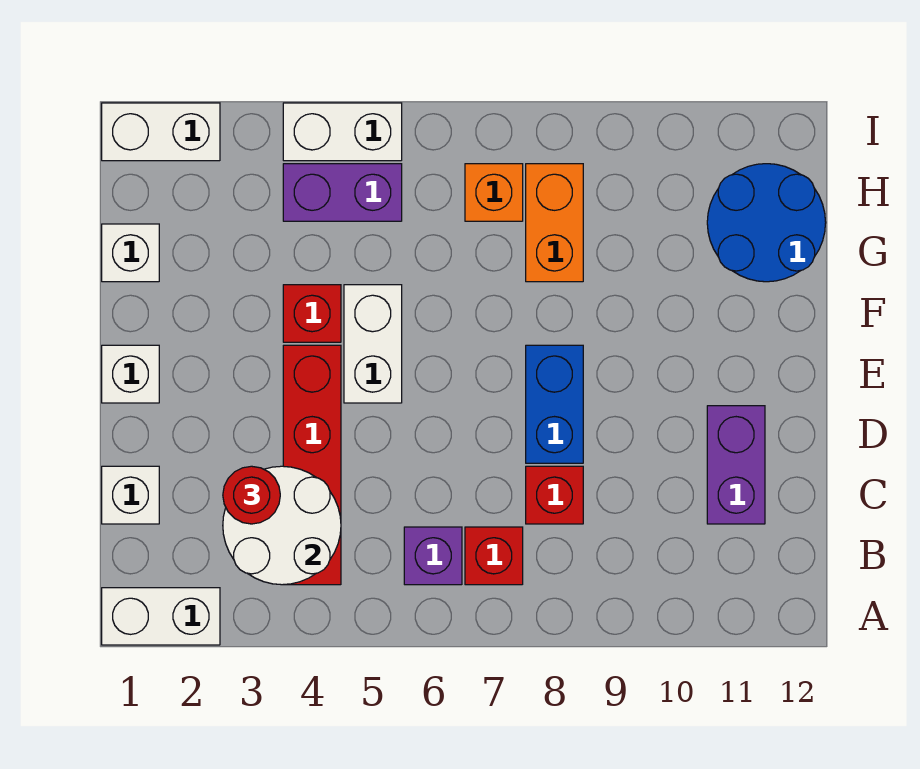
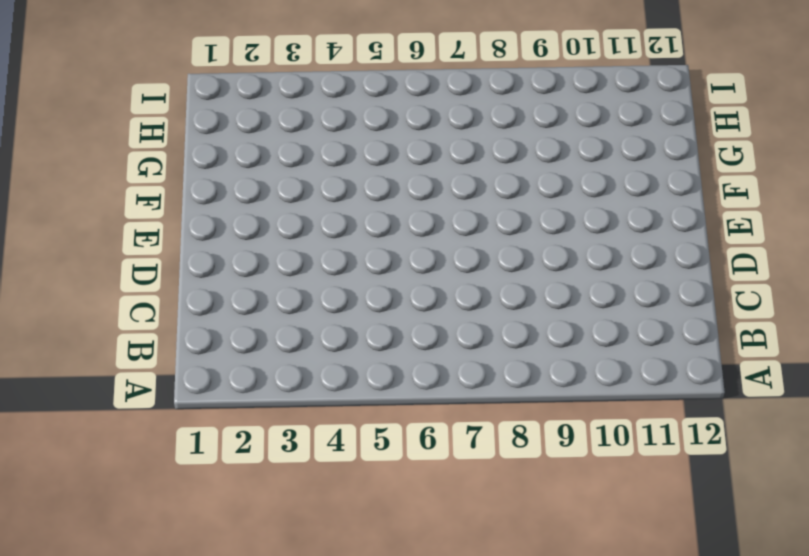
none -> white brick A1:A2 level 1
none -> red brick B4:E4 level 1
none -> purple brick B6 level 1

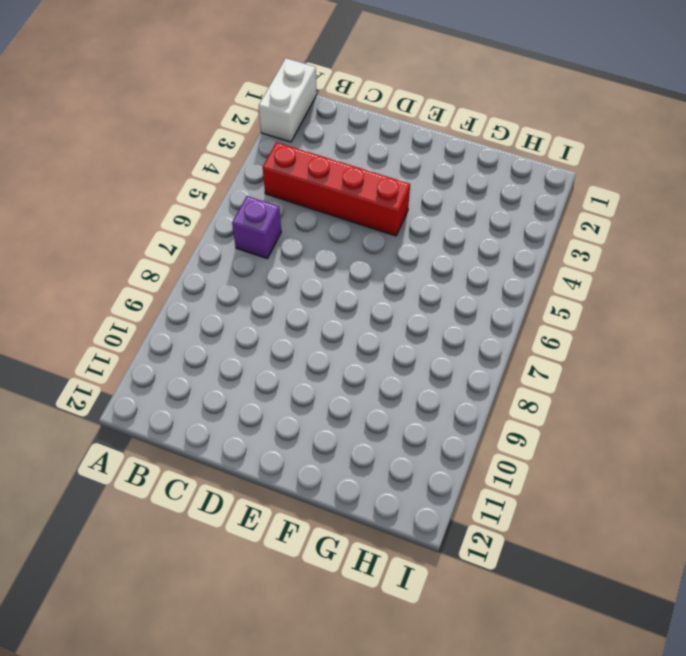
none -> red brick B7 level 1
none -> white brick C1 level 1
none -> red brick C8 level 1

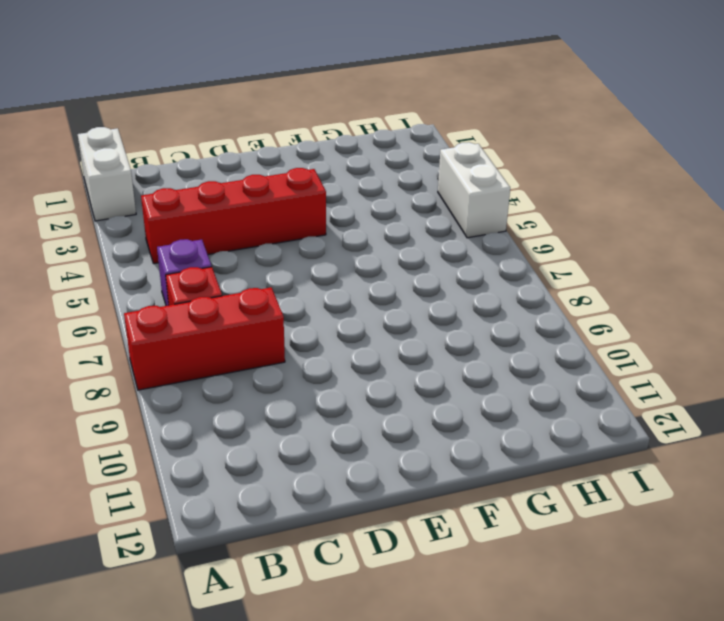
red brick A8:C8 level 1 -> red brick C8 level 1
none -> white brick C1 level 1
none -> purple brick C11:D11 level 1
none -> blue brick D8:E8 level 1

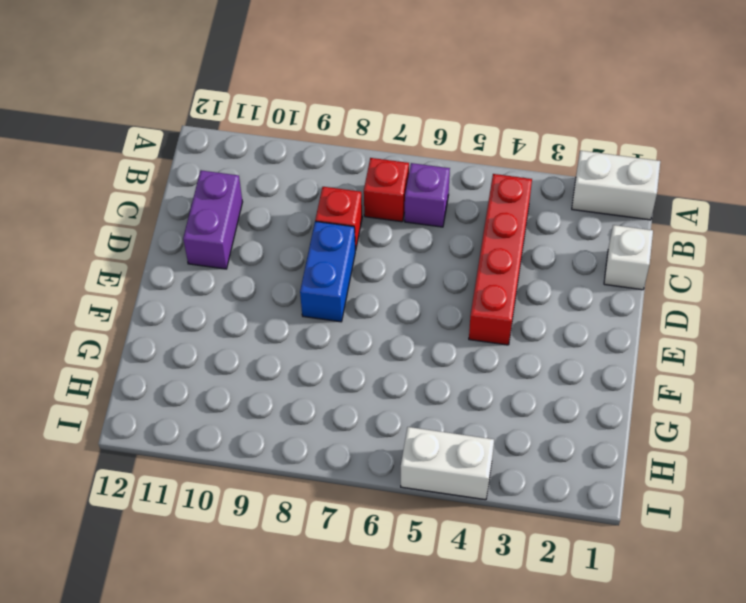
none -> white brick E1 level 1
none -> white brick E5:F5 level 1
none -> red brick F4 level 1

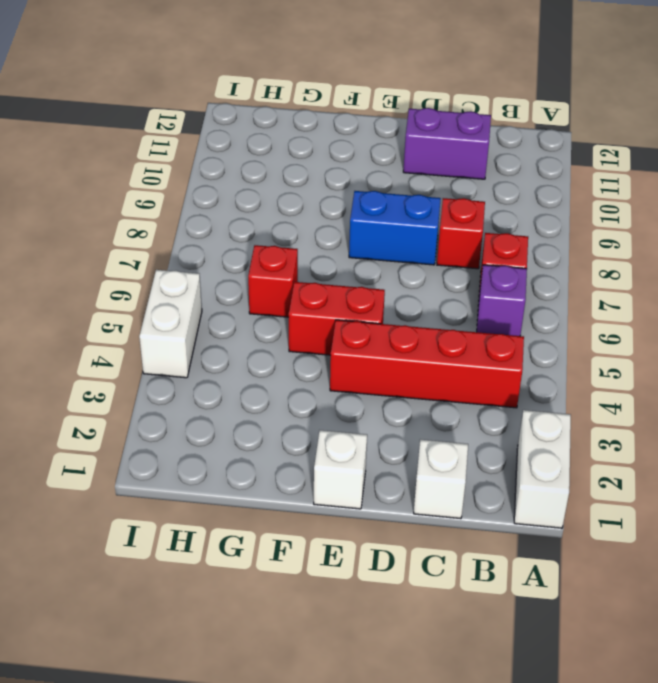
red brick E5:F5 level 1 -> white brick E5:F5 level 1
red brick G6 level 1 -> red brick F4 level 1
none -> white brick G1 level 1
none -> orange brick G8:H8 level 1
none -> blue round brick G11:H12 level 1

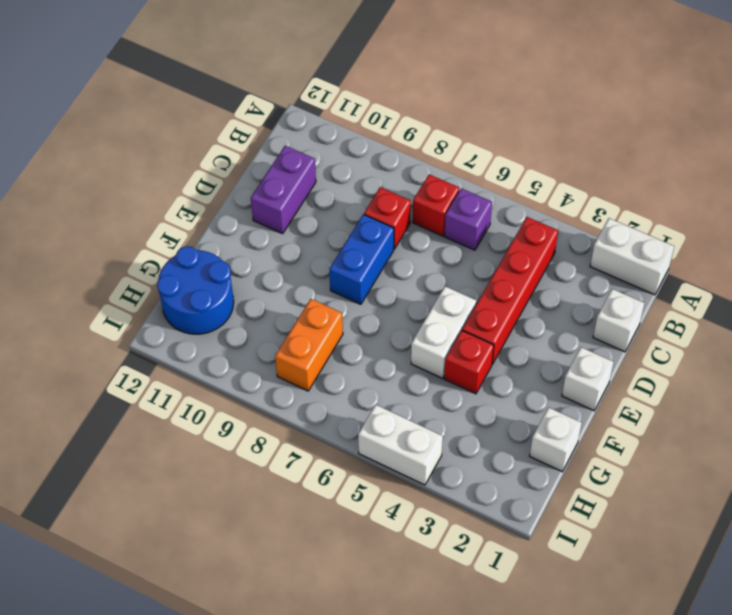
none -> purple brick H4:H5 level 1
none -> orange brick H7 level 1
none -> white brick I1:I2 level 1

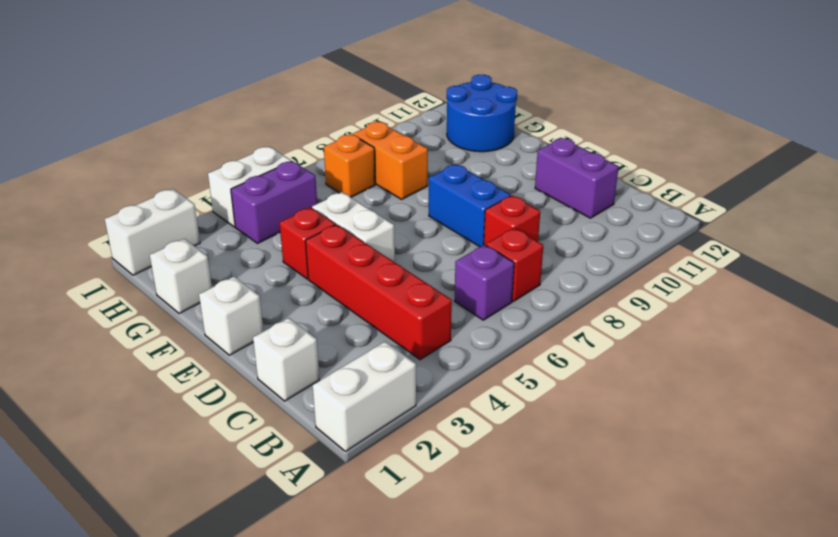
none -> white round brick B3:C4 level 2
none -> red round brick C3 level 3

